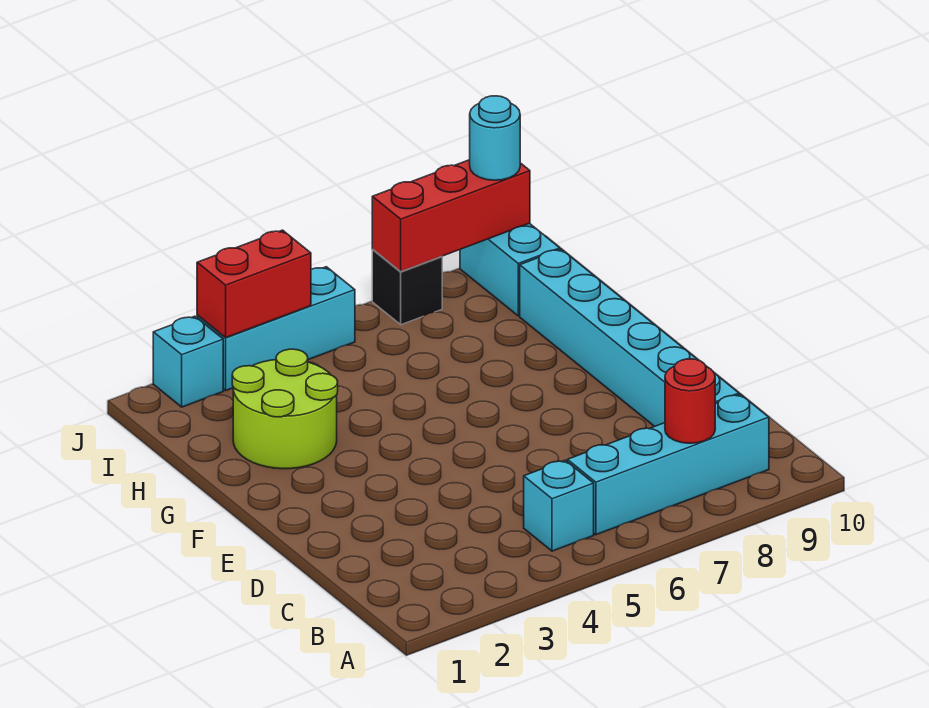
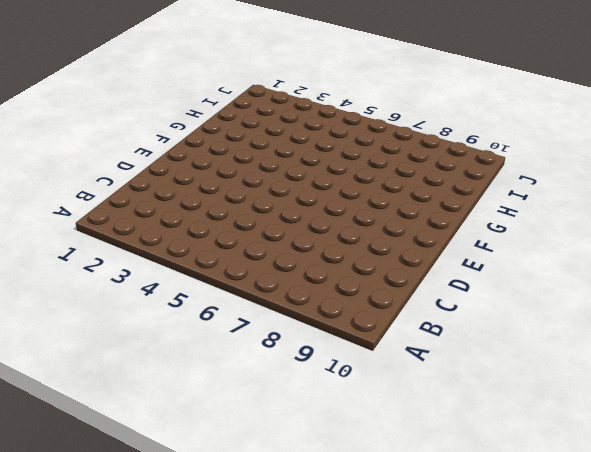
none -> cyan brick B5 level 1
none -> cyan brick B6:B9 level 1
none -> cyan brick C9:H9 level 1

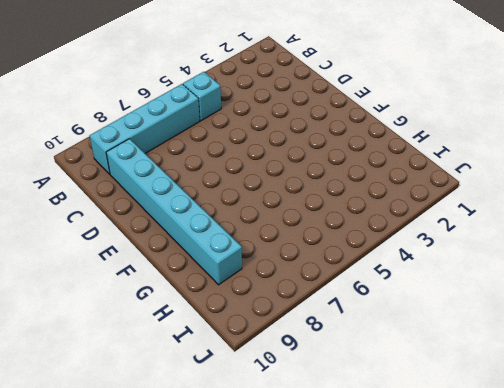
none -> lime round brick G2:H3 level 1
none -> cyan brick I9:J9 level 1
none -> cyan brick J2 level 1

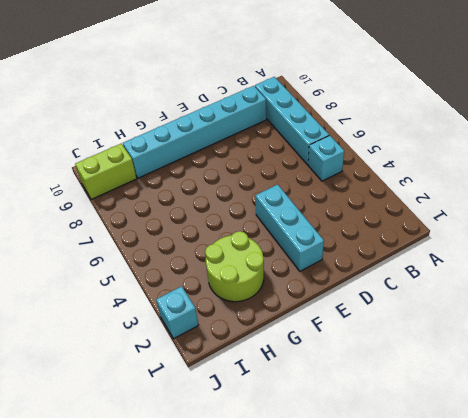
cyan brick E2:E4 level 1 -> cyan brick J3:J5 level 1
lime brick I9:J9 level 1 -> cyan brick I9:J9 level 1
none -> black brick J7 level 1
none -> red round brick B8 level 2
none -> red brick J3:J4 level 2

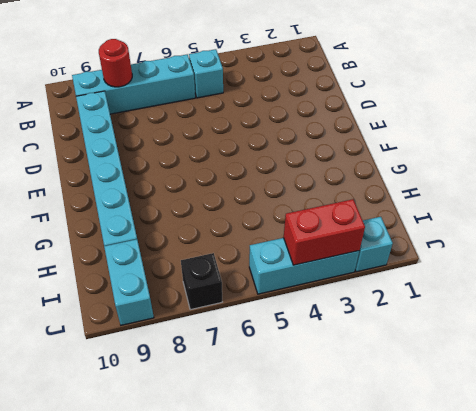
none -> lime round brick G2:H3 level 1
none -> red brick J7:J9 level 2
none -> cyan round brick J9 level 3

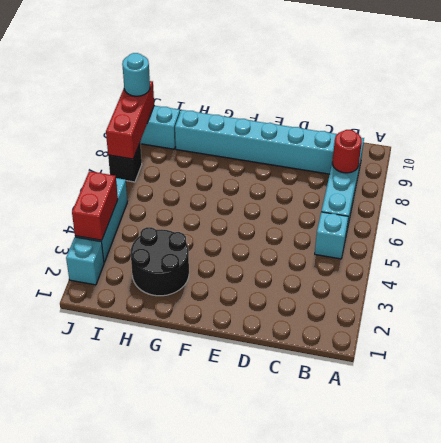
black round brick G2:H3 level 1 -> lime round brick G2:H3 level 1

